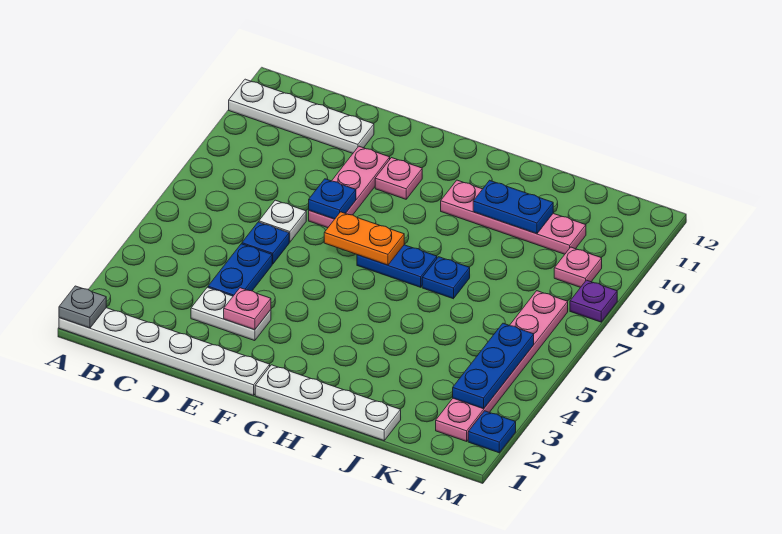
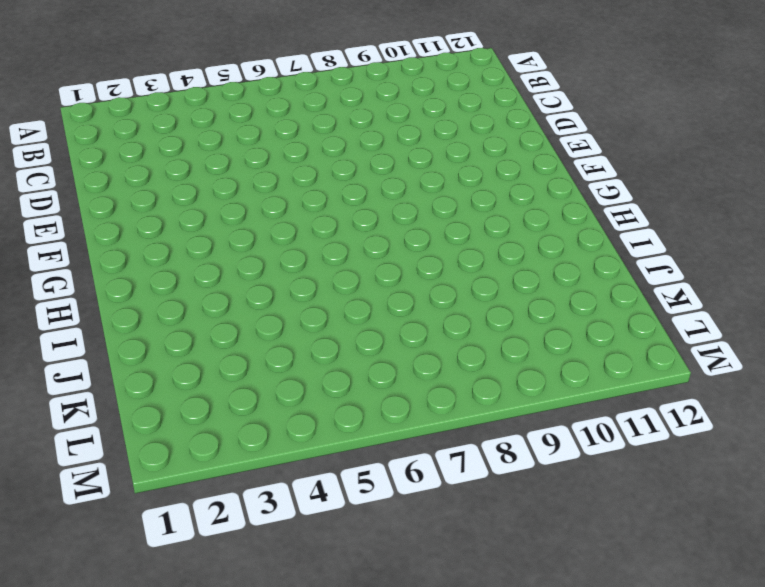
none -> white plate A1:F1 level 1
none -> white plate A11:D11 level 1
none -> white plate D3:E3 level 1

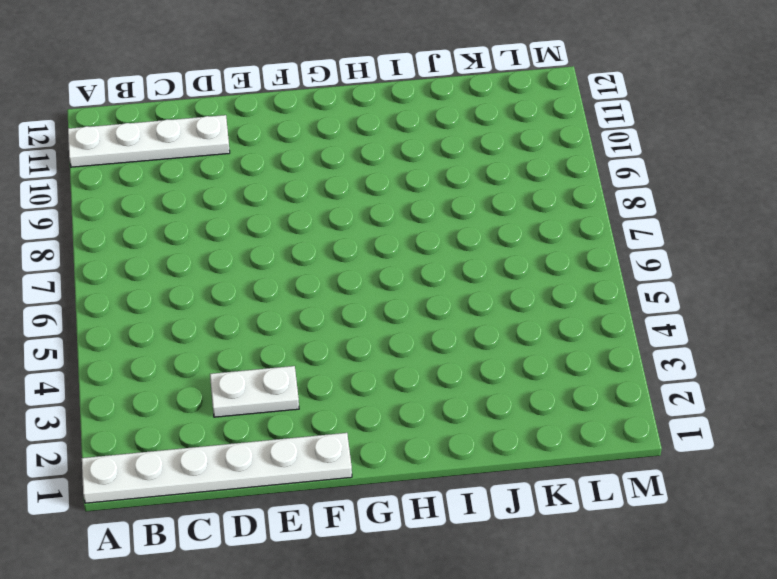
none -> blue plate D4:D5 level 1
none -> blue plate D6 level 1
none -> white plate D7 level 1

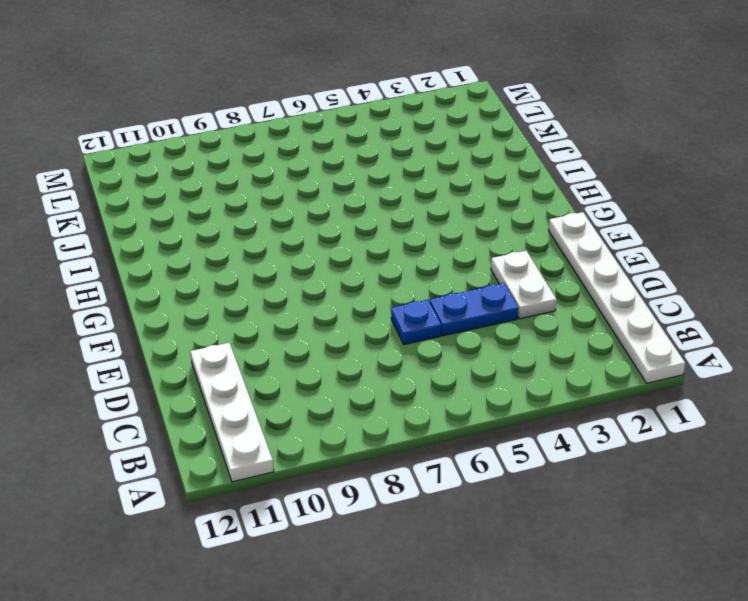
none -> white plate D7 level 1
none -> pink plate E8:E10 level 1
none -> pink plate F10 level 1

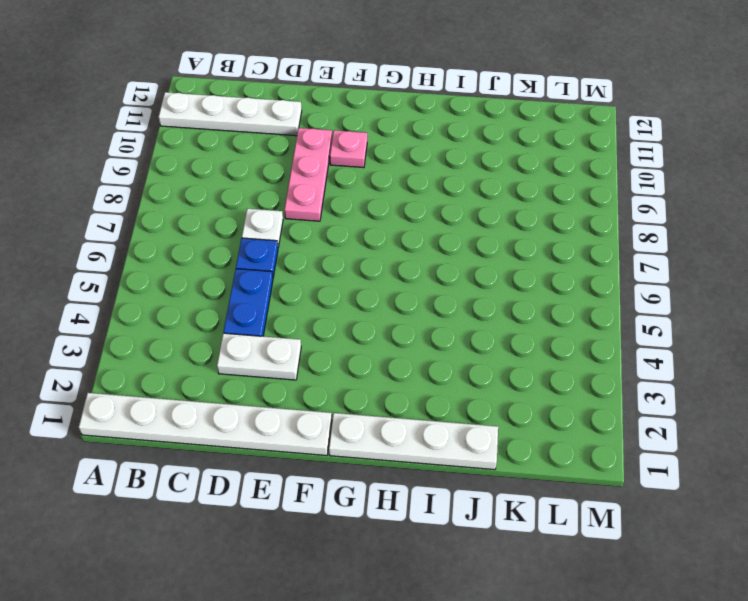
none -> blue plate G7:H7 level 1
none -> pink plate H10:K10 level 1
none -> blue plate I7 level 1

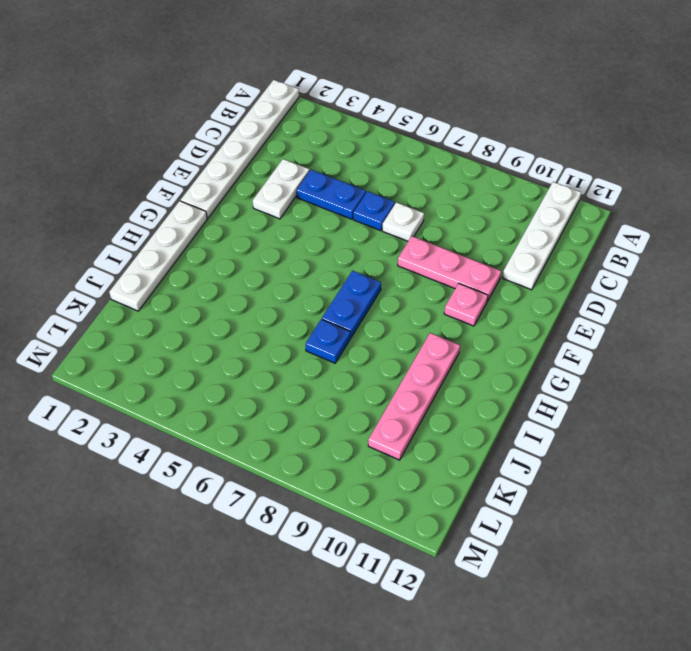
none -> pink plate L2:L7 level 1
none -> pink plate L9 level 1
none -> blue plate M2 level 1

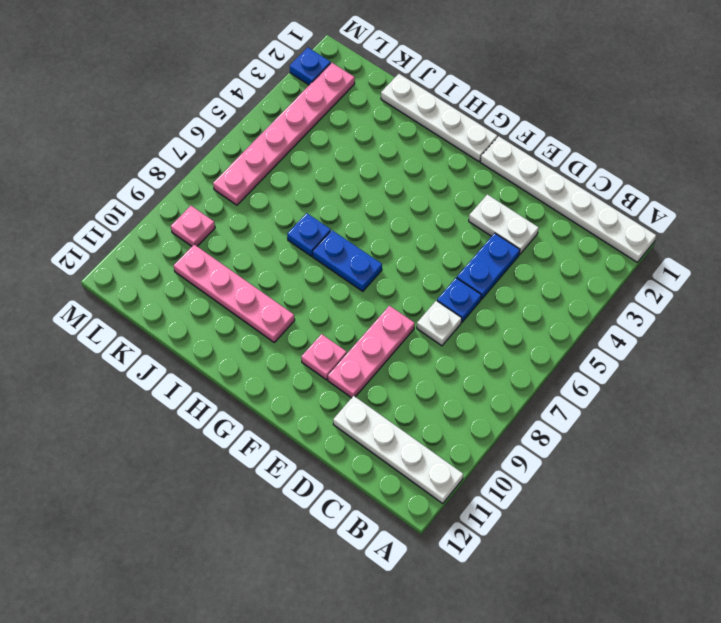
none -> purple plate M8 level 1
none -> grey plate A1 level 2
none -> pink plate E3 level 2

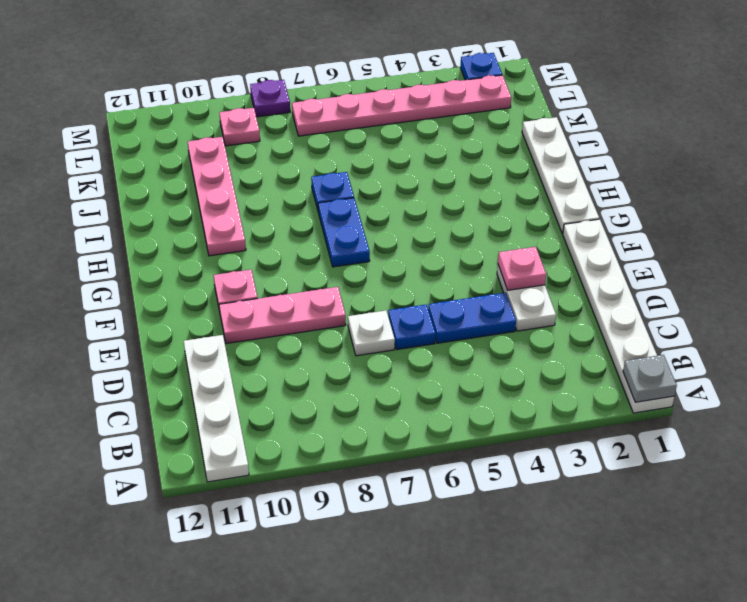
none -> blue plate E8 level 2
none -> orange plate F7:G7 level 2
none -> blue plate I10:J10 level 2

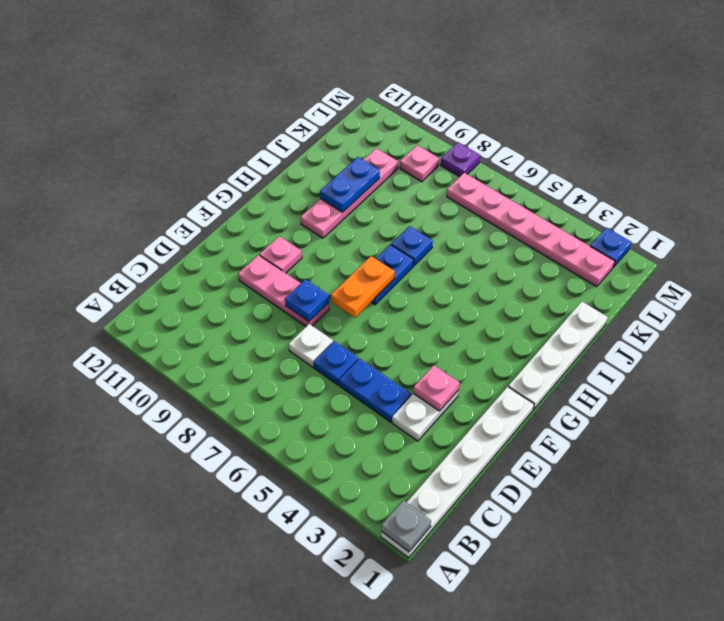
none -> white plate A11:D11 level 1
none -> blue plate L3:L5 level 2

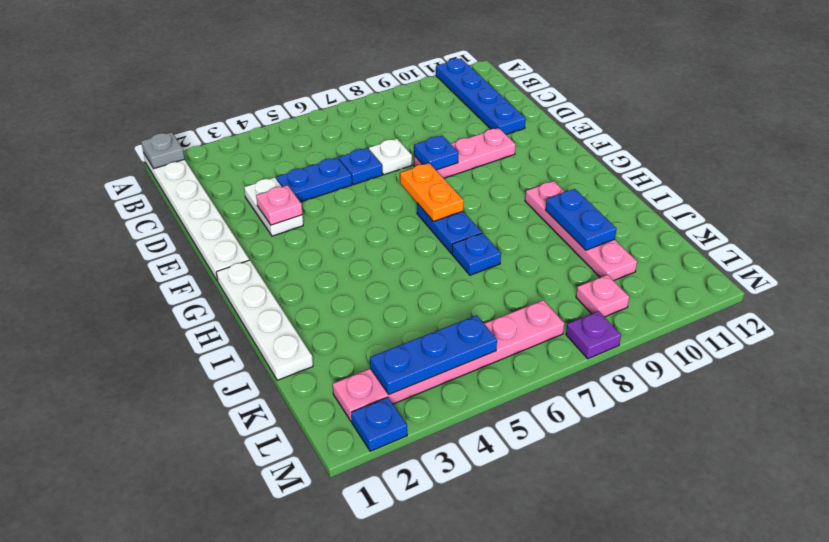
blue plate A11:D11 level 1 -> white plate A11:D11 level 1
none -> pink plate F10 level 1

